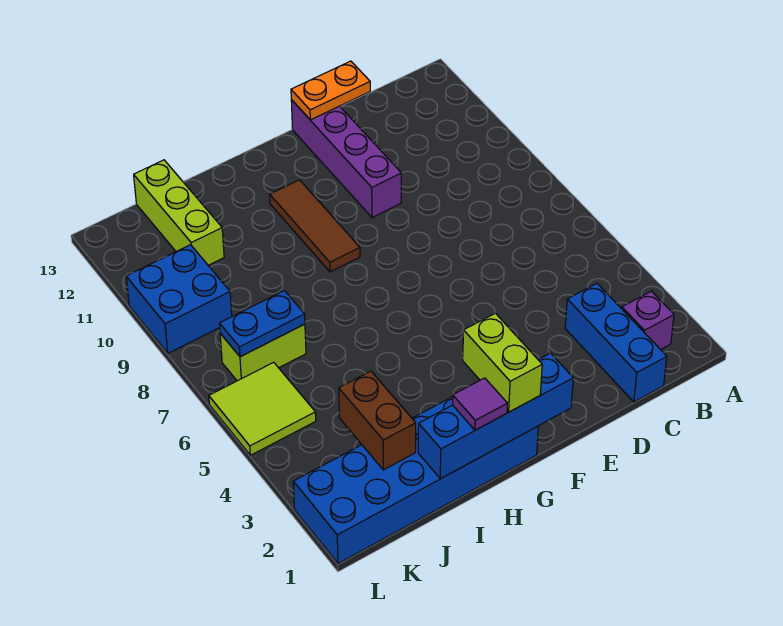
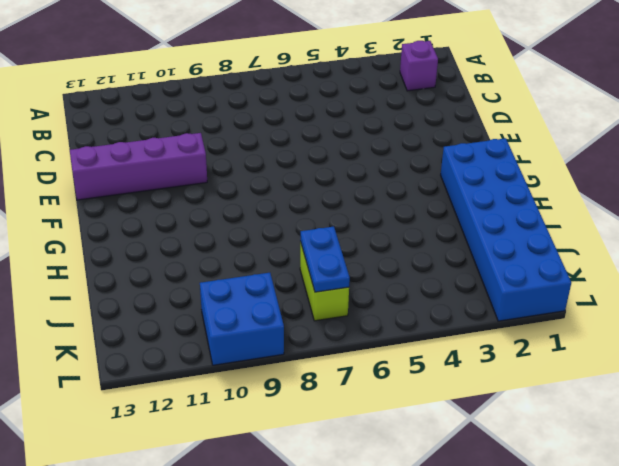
none -> blue brick C1:C3 level 1
none -> brown tile G9:G11 level 1
none -> lime brick J11:J13 level 1

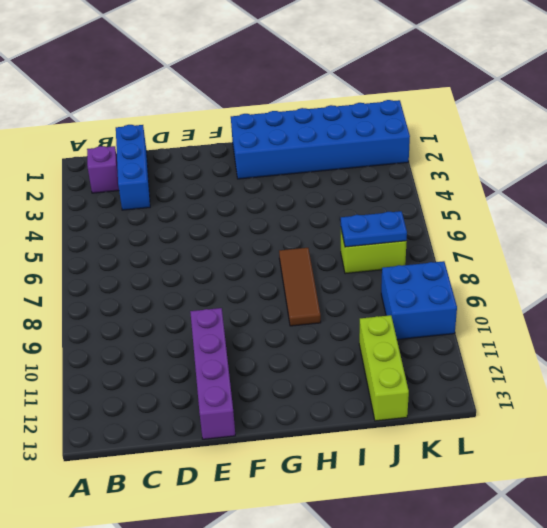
brown tile H7:H9 level 1 -> brown tile G9:G11 level 1
none -> lime tile K5:L6 level 1
none -> orange plate D13:E13 level 2
none -> blue brick F1:I1 level 2

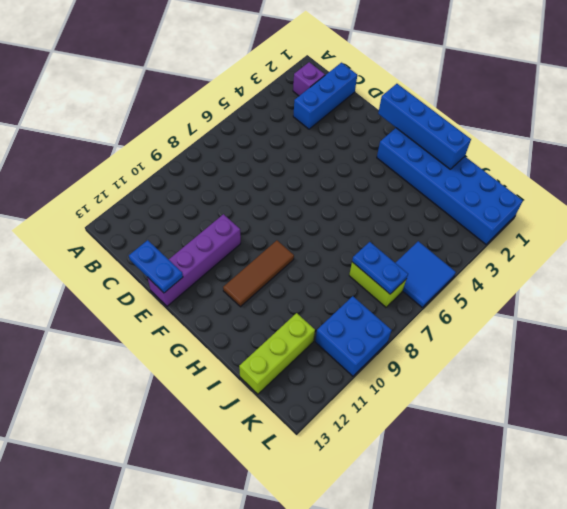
blue plate D13:E13 level 2 -> orange plate D13:E13 level 2
blue tile K5:L6 level 1 -> lime tile K5:L6 level 1
none -> brown brick J2:J3 level 2
none -> lime brick G1:G2 level 3
none -> purple tile H1 level 3

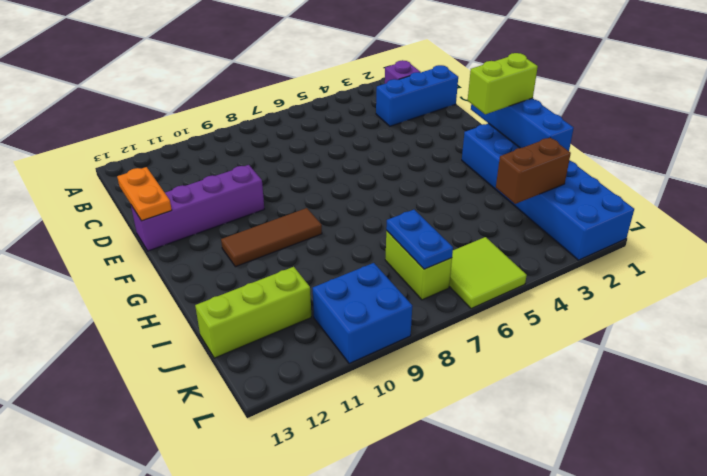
none -> purple tile H1 level 3

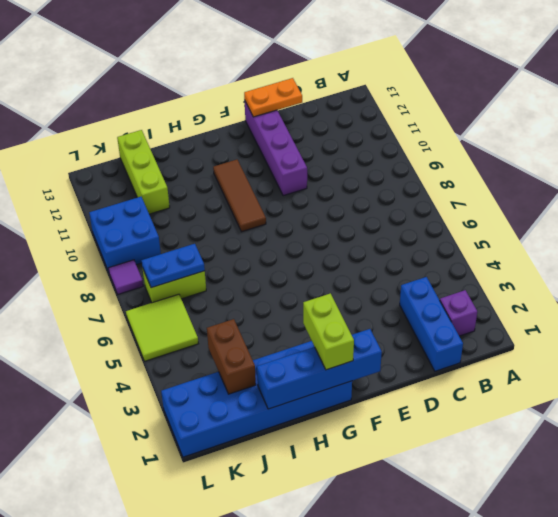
purple tile L8 level 1 -> purple tile H1 level 3

